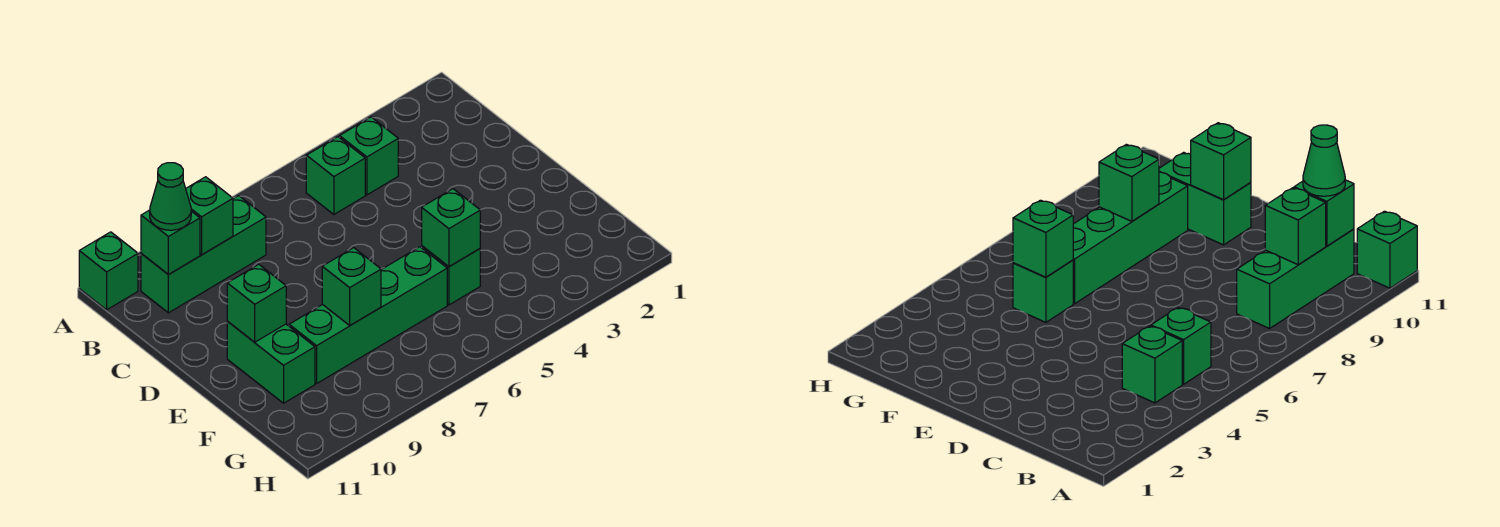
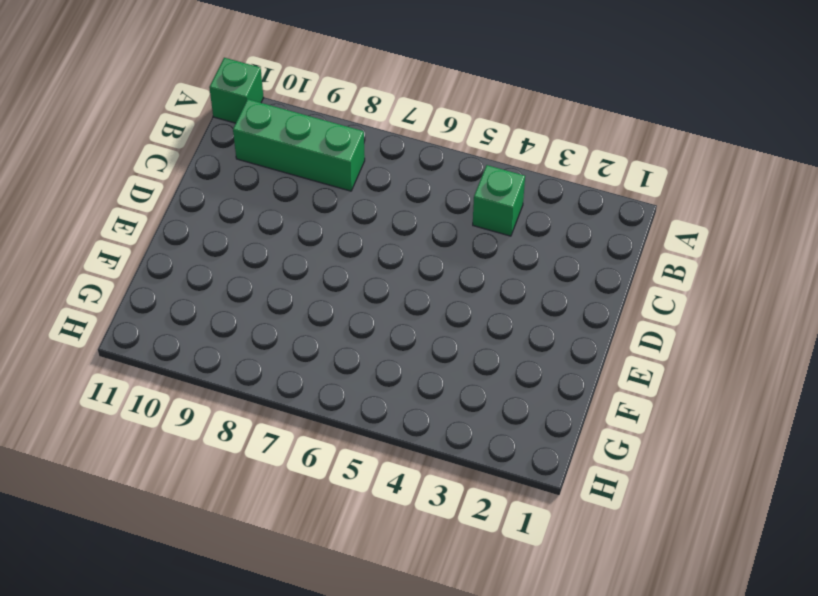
none -> green brick B5 level 1
none -> green brick E10:F10 level 1
none -> green brick F5 level 1

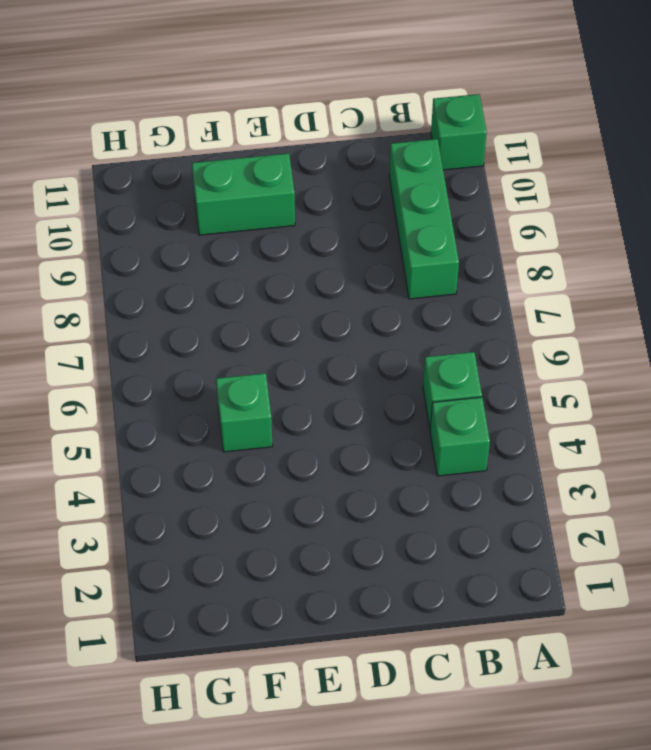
none -> green brick F6:F9 level 1
none -> green brick B9 level 2
none -> green brick B10 level 2

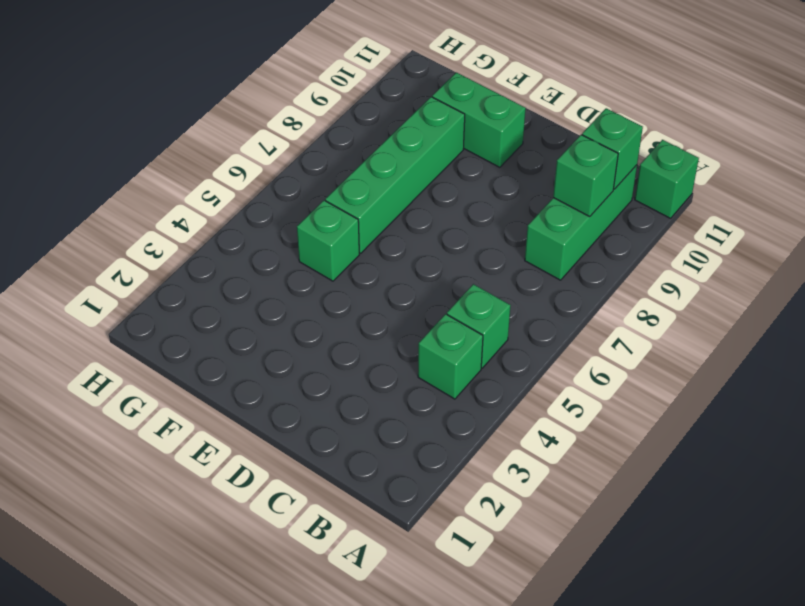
none -> green brick E10 level 2
none -> green brick F5 level 2
none -> green brick F8 level 2

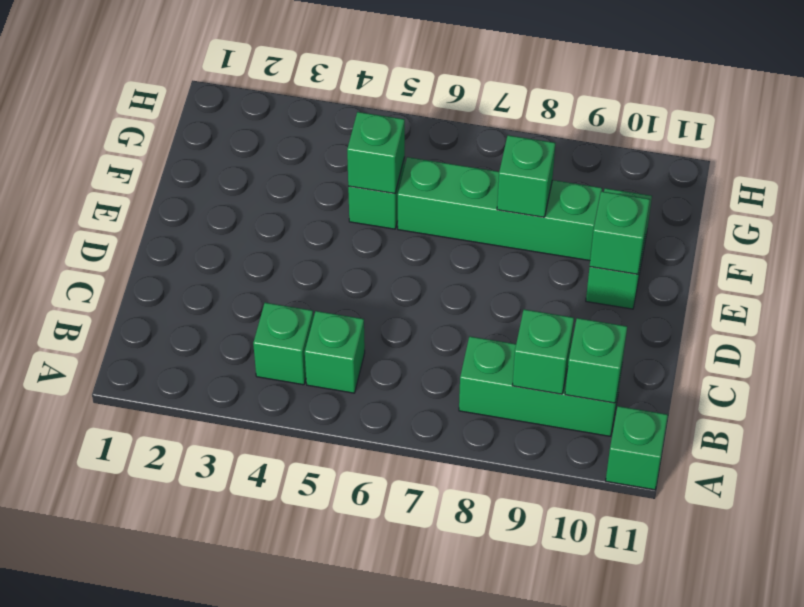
none -> green cone B10 level 3

